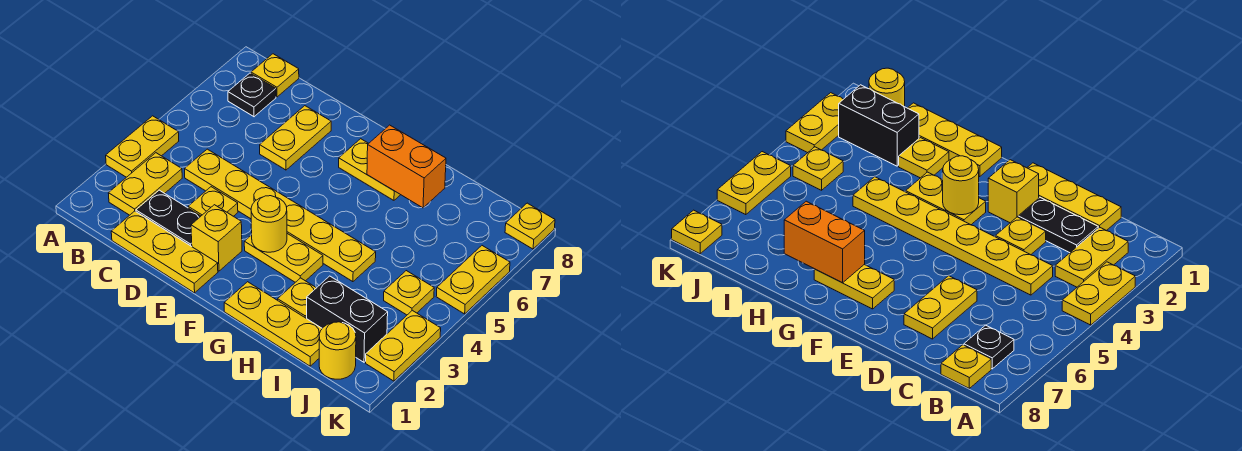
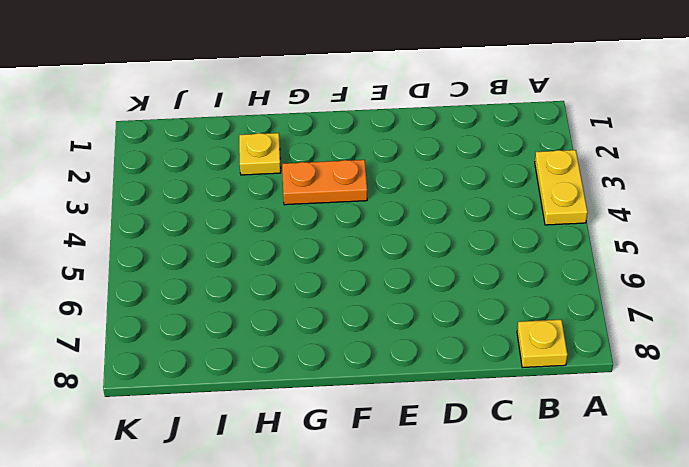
orange plate F3:G3 level 1 -> yellow plate F3:G3 level 1
none -> yellow plate B2:B3 level 1
none -> black plate B7 level 1
none -> yellow plate C1:E1 level 1

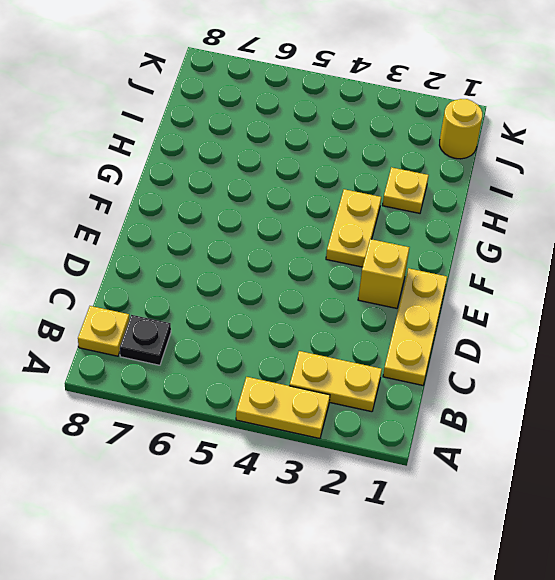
none -> black plate C2:D2 level 1
none -> yellow plate C4:H4 level 1
none -> yellow plate D3 level 1

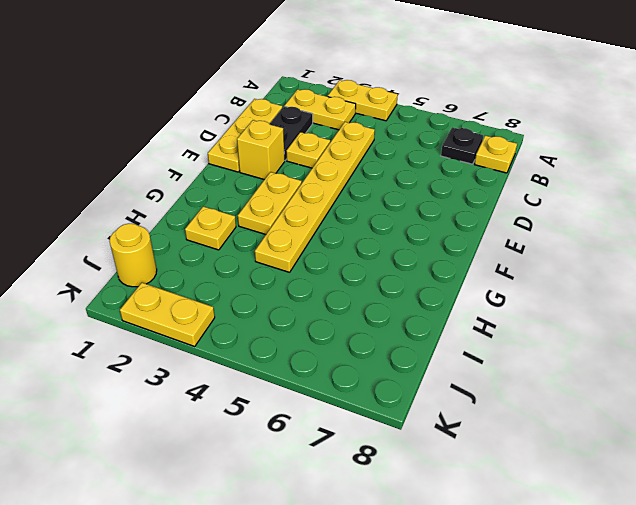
none -> yellow plate D6:D7 level 1
none -> yellow plate F7:G7 level 1
none -> yellow plate G1:I1 level 1

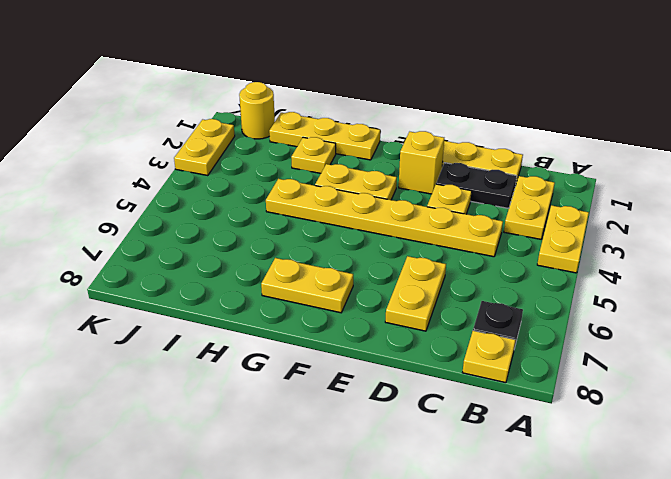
none -> black brick I2:J2 level 1
none -> yellow plate J4 level 1
none -> yellow plate K5:K6 level 1

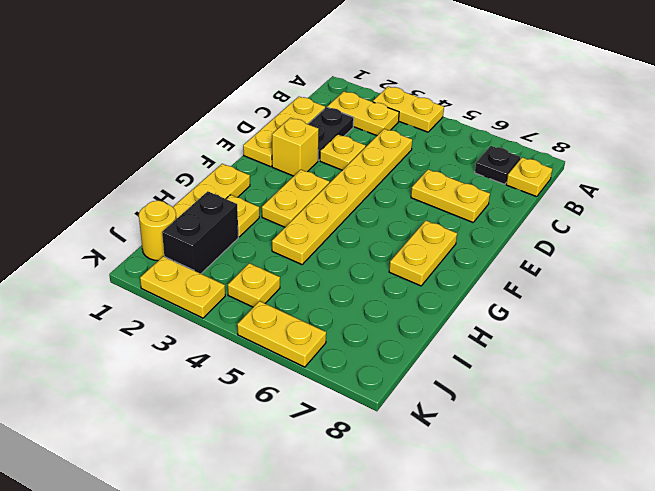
none -> yellow plate K8 level 1
none -> yellow round brick F3 level 2
none -> orange brick G7:H7 level 2

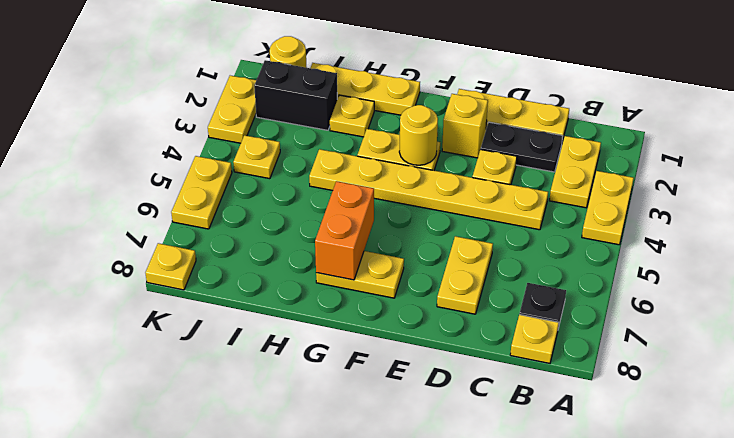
orange brick G6:G7 level 2 -> orange brick G7:H7 level 2

